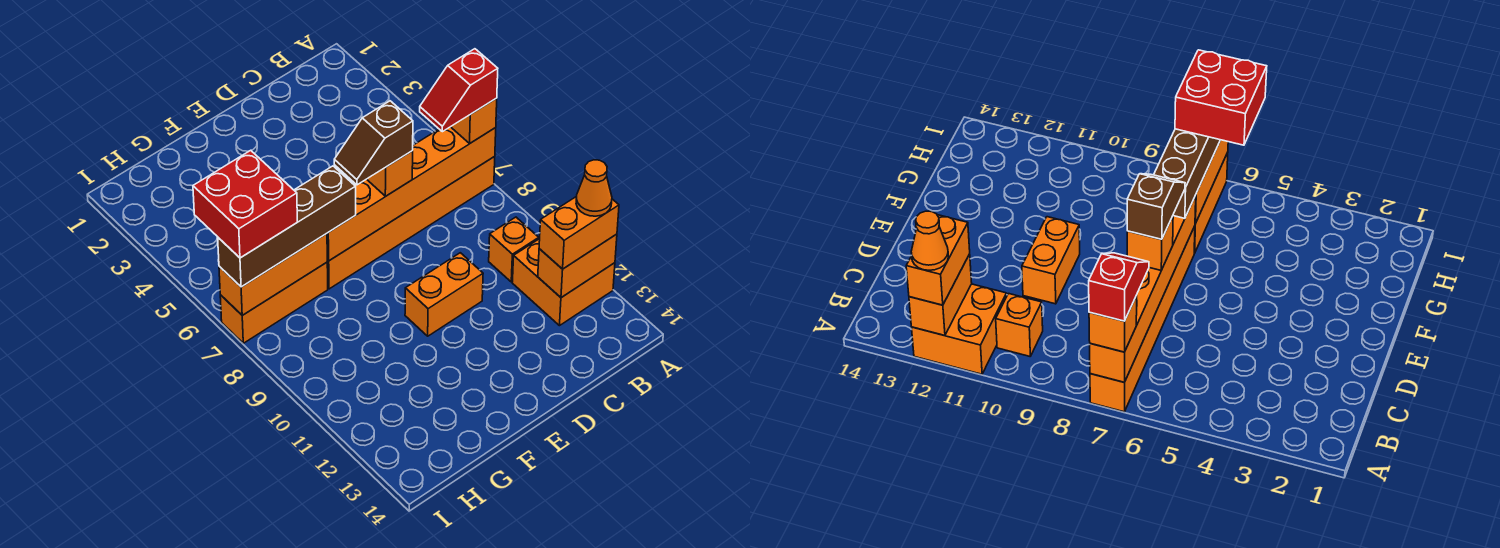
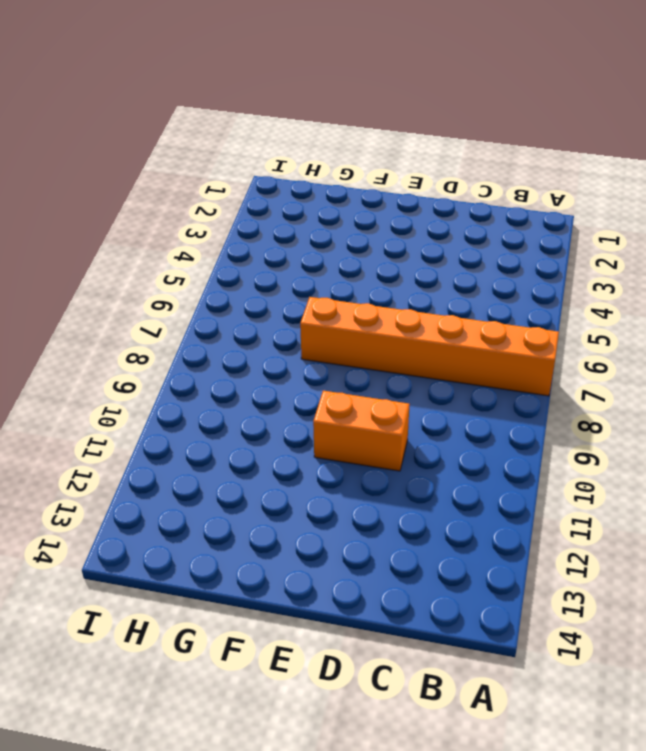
none -> orange brick A11:B12 level 1
none -> orange brick B10 level 1
none -> orange brick G7:I7 level 1

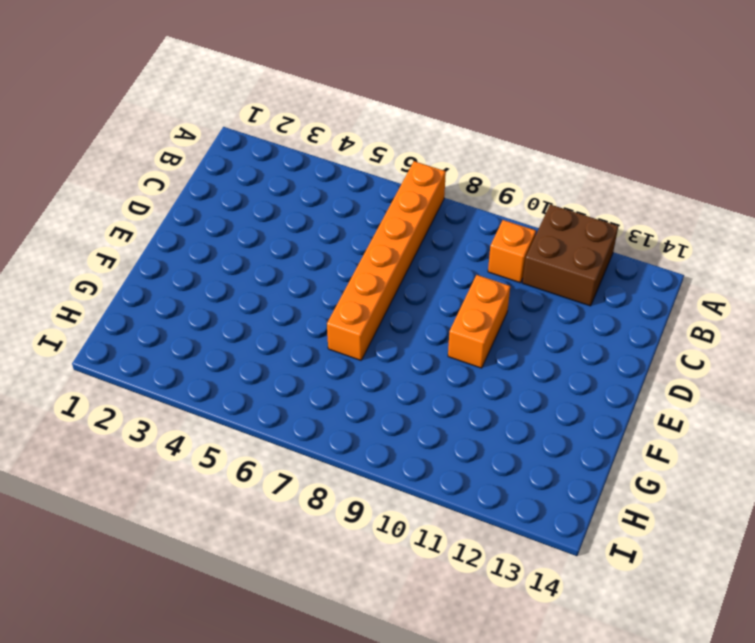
brown brick A11:B12 level 1 -> orange brick A11:B12 level 1
none -> orange brick G7:I7 level 1
none -> orange brick A7:F7 level 2
none -> orange brick A12:B12 level 2

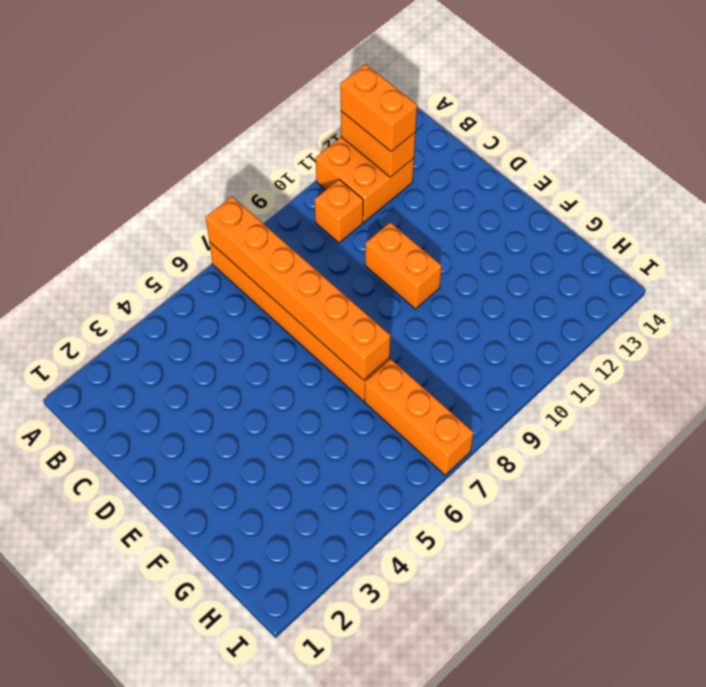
none -> orange brick G7:I7 level 2
none -> orange brick A7 level 3
none -> orange brick D7 level 3

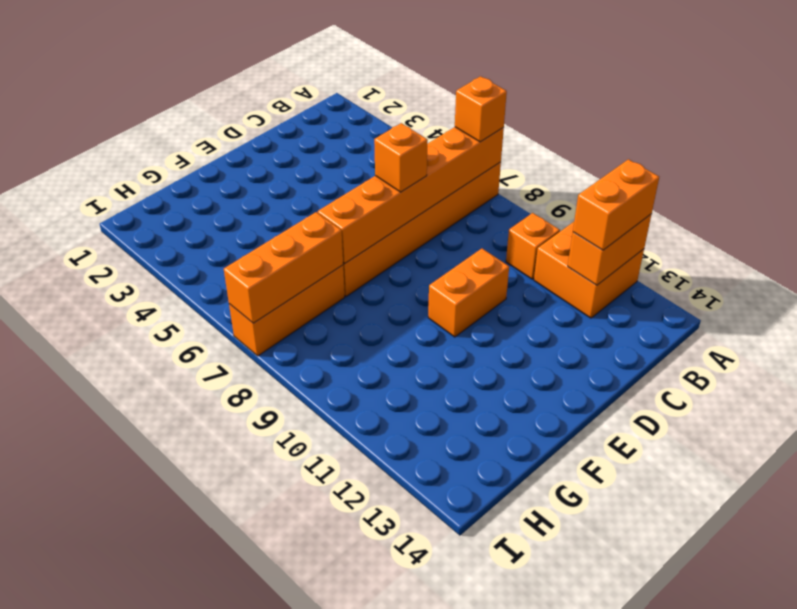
none -> brown brick F7:I7 level 3
none -> red slope A7:B7 level 4 top A
none -> orange cone A12 level 4

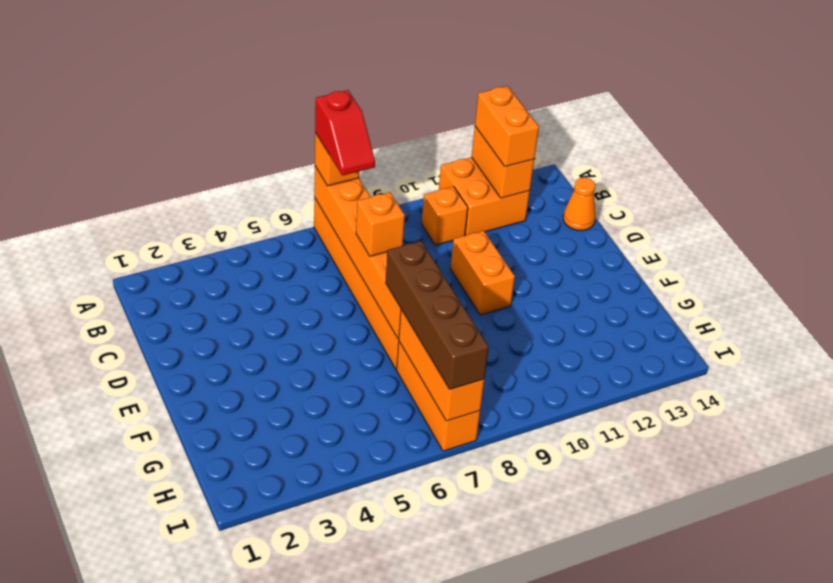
orange cone C14 level 1 -> orange cone A12 level 4
none -> brown slope D7:E7 level 4 top D
none -> red brick H6:I7 level 4

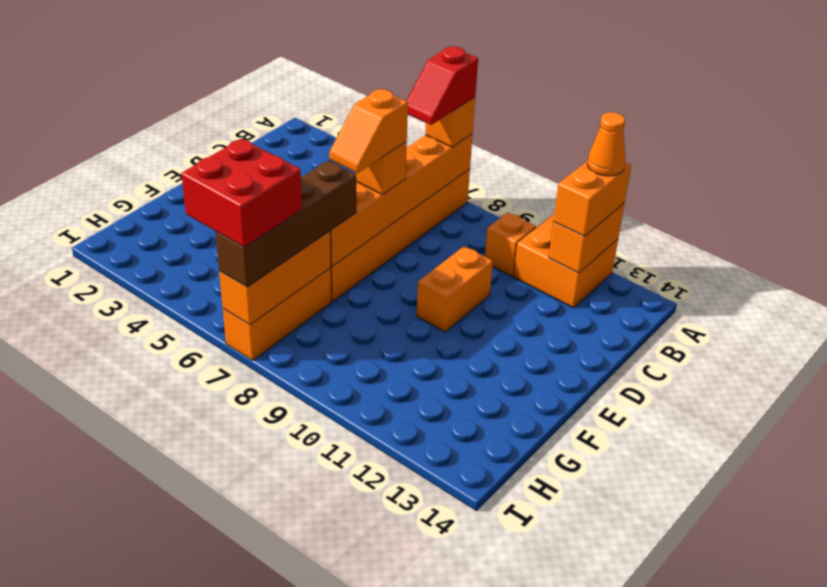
orange slope D7:E7 level 4 top D -> brown slope D7:E7 level 4 top D

